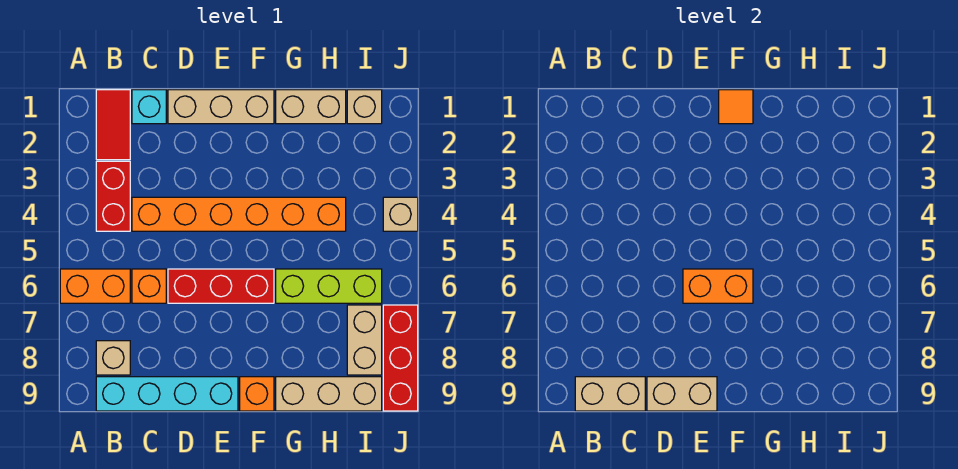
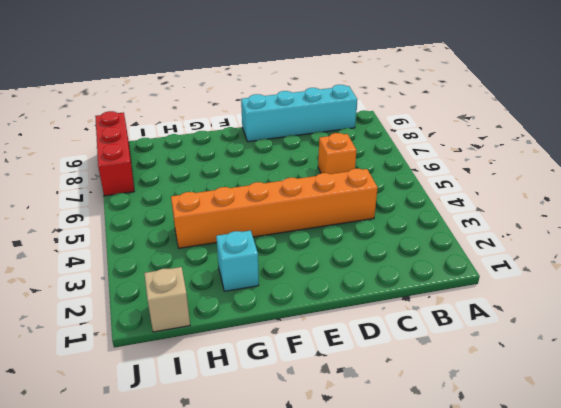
cyan brick G2 level 1 -> cyan brick C1 level 1
none -> orange brick A6:B6 level 1
none -> red tile B1:B2 level 1
none -> red brick B3:B4 level 1

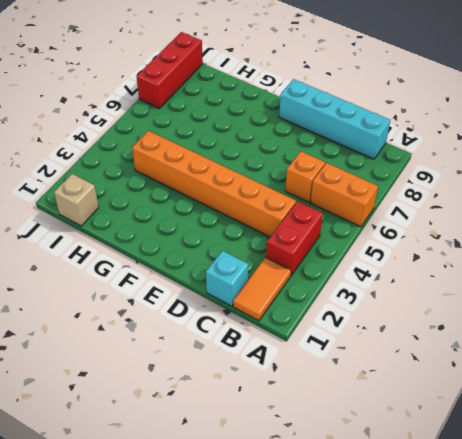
orange tile B1:B2 level 1 -> red tile B1:B2 level 1
none -> tan brick B8 level 1
none -> tan brick D1:F1 level 1
none -> red brick D6:F6 level 1

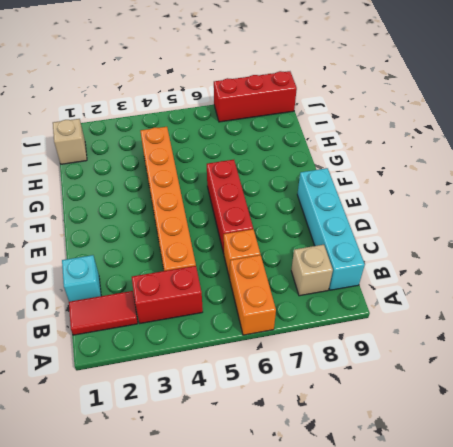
none -> tan brick D1:F1 level 1
none -> orange brick F9 level 1
none -> tan brick G1:H1 level 1

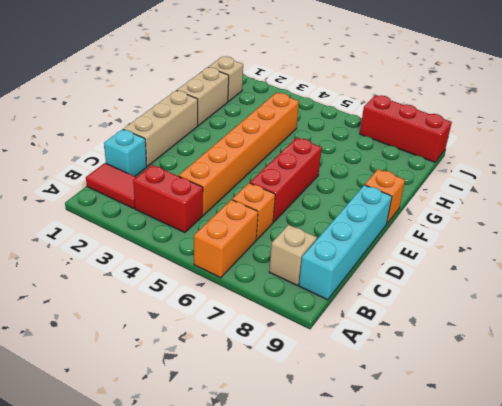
none -> lime brick G6:I6 level 1
none -> tan brick G9:I9 level 1
none -> tan brick I7:I8 level 1

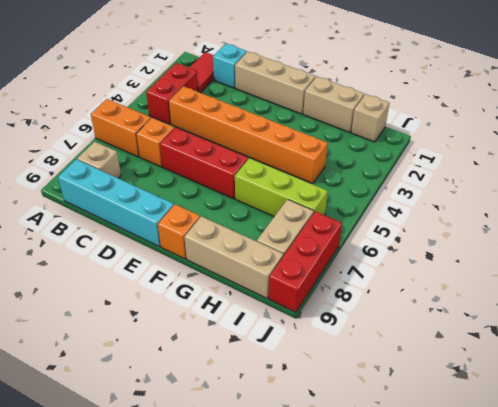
none -> tan brick J4 level 1
none -> tan brick B9:C9 level 2
none -> tan brick D9:E9 level 2

